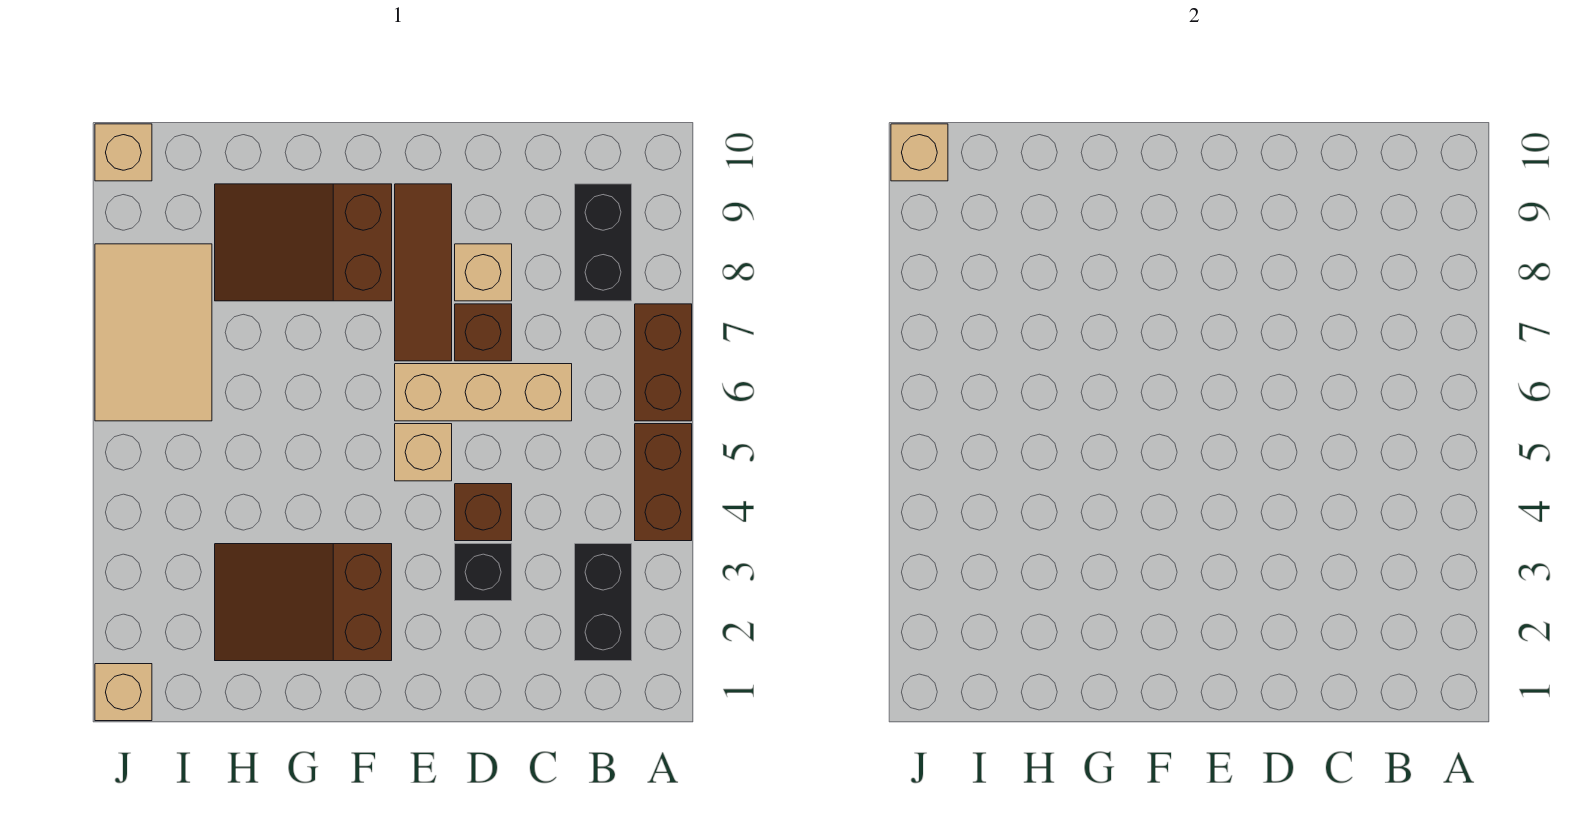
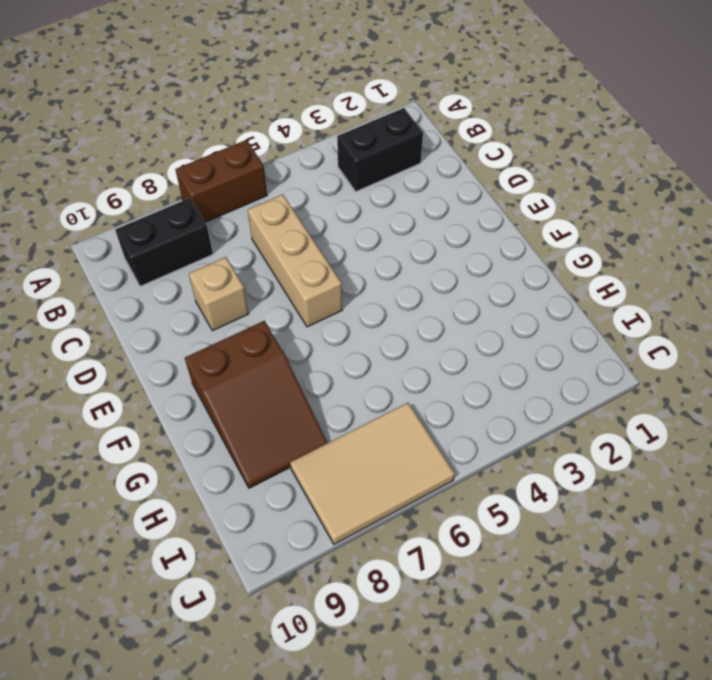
none -> brown brick A4:A5 level 1
none -> black brick D3 level 1
none -> brown brick D4 level 1

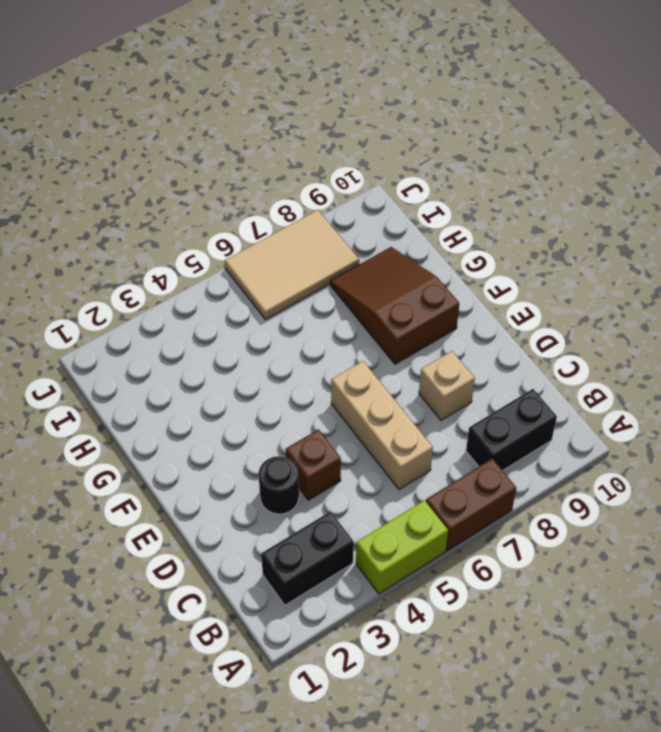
lime brick A4:A5 level 1 -> brown brick A4:A5 level 1
black round brick D3 level 1 -> black brick D3 level 1
none -> brown brick D7 level 1
none -> tan brick E5 level 1
none -> brown tile E7:E9 level 1

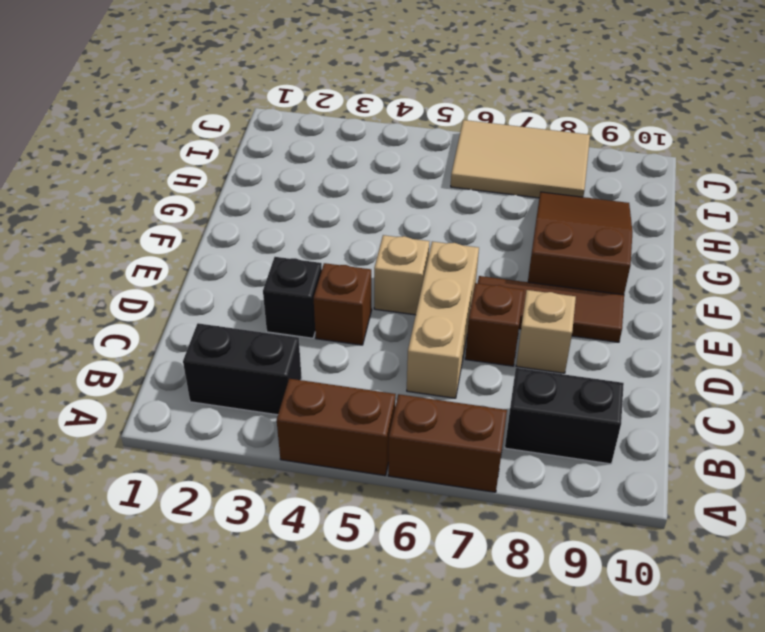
none -> brown slope F2:H3 level 1 top F
none -> tan brick J1 level 1
none -> tan brick J10 level 1

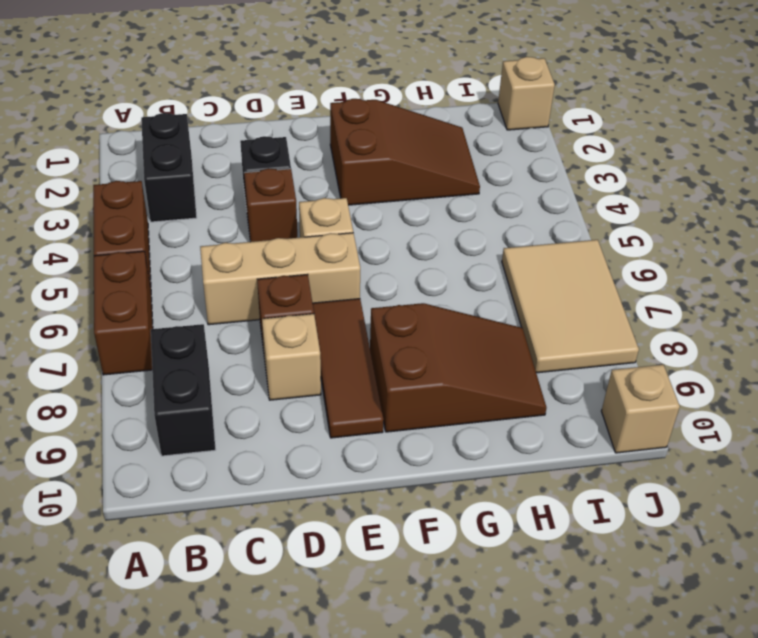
none -> tan brick J10 level 2

